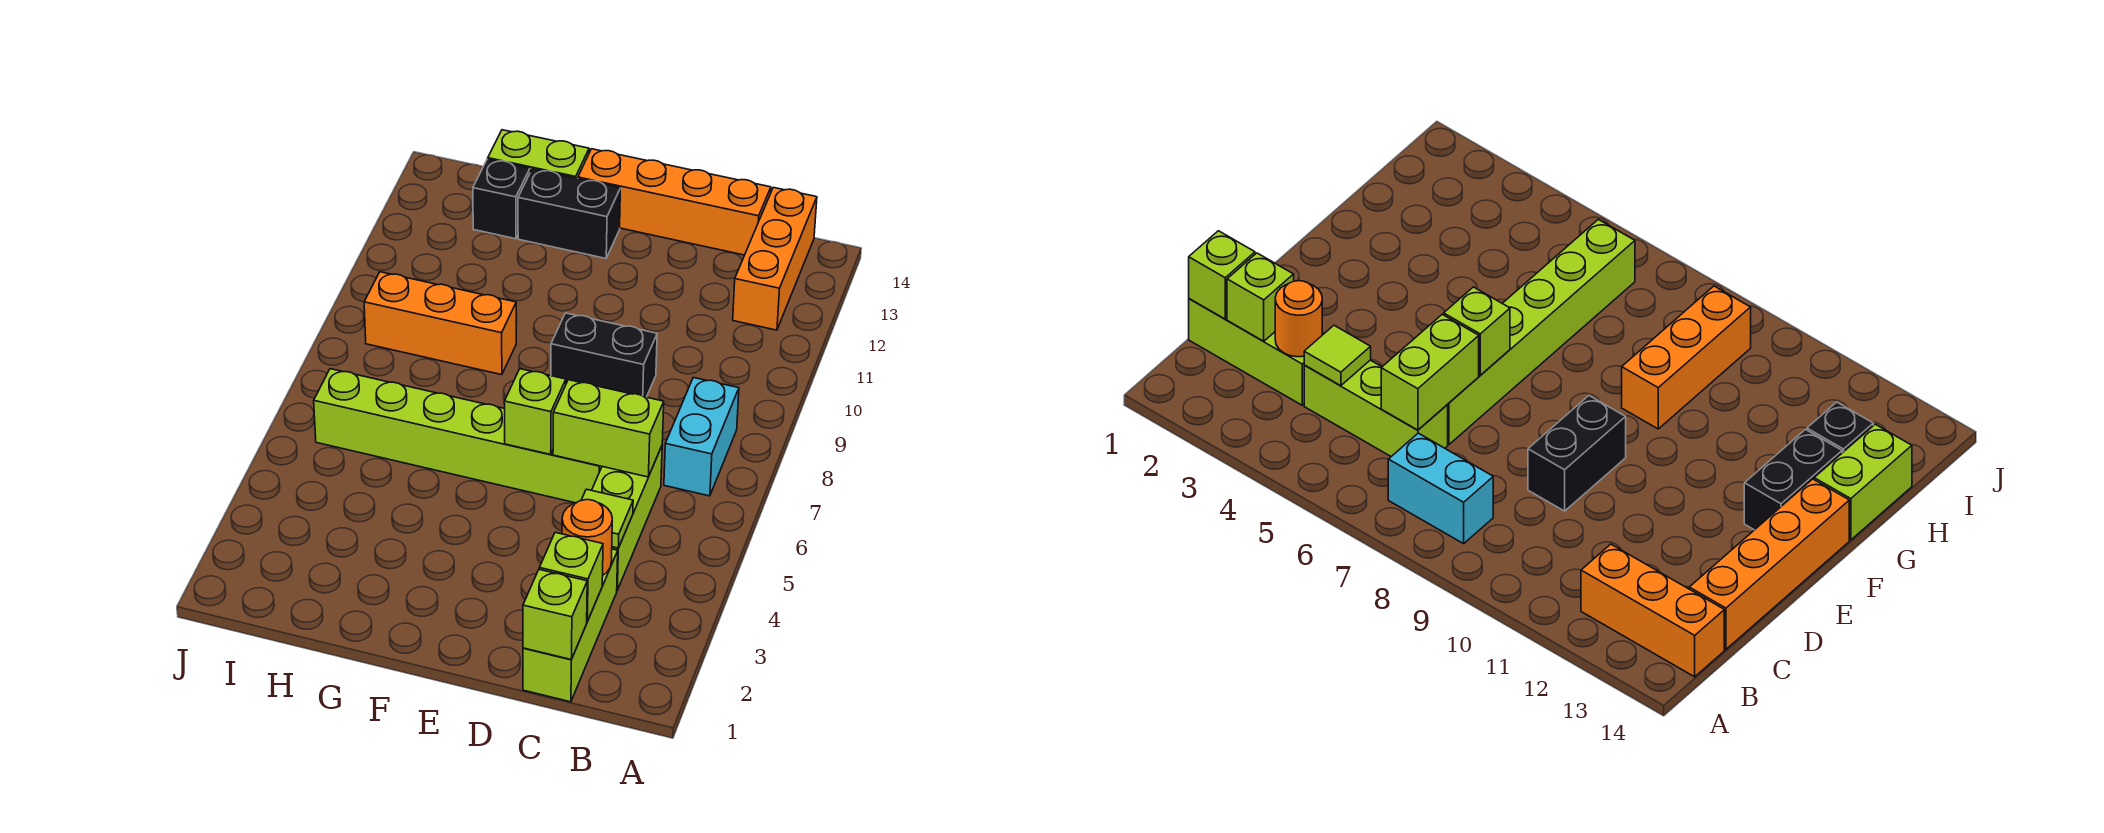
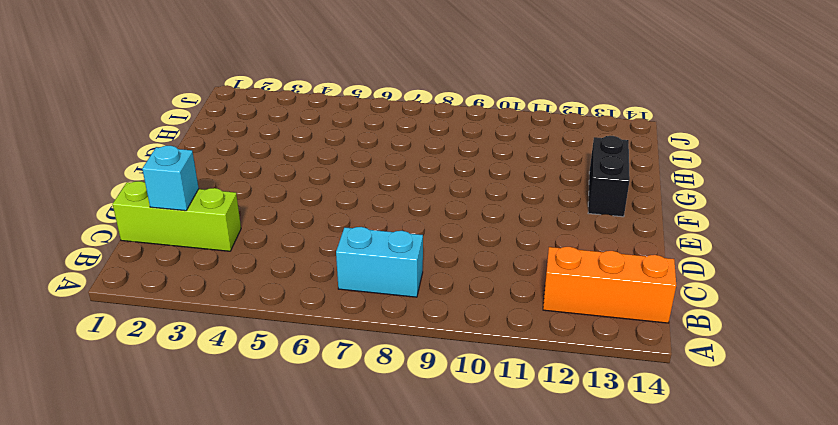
cyan brick C2 level 2 -> lime brick C2 level 2
none -> lime brick C4:C6 level 1
none -> orange brick C14:F14 level 1
none -> lime brick D6:I6 level 1

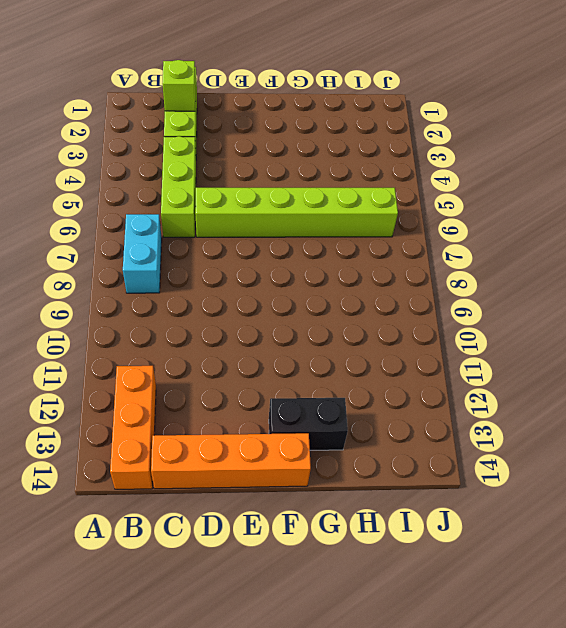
none -> black brick D9:E9 level 1
none -> orange brick G9:I9 level 1
none -> lime brick G14:H14 level 1

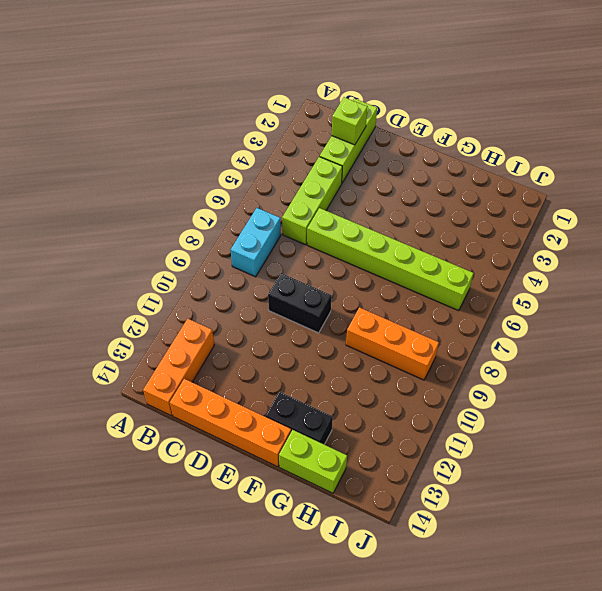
none -> black brick H13 level 1
none -> lime brick C1 level 2
none -> orange round brick C3 level 2

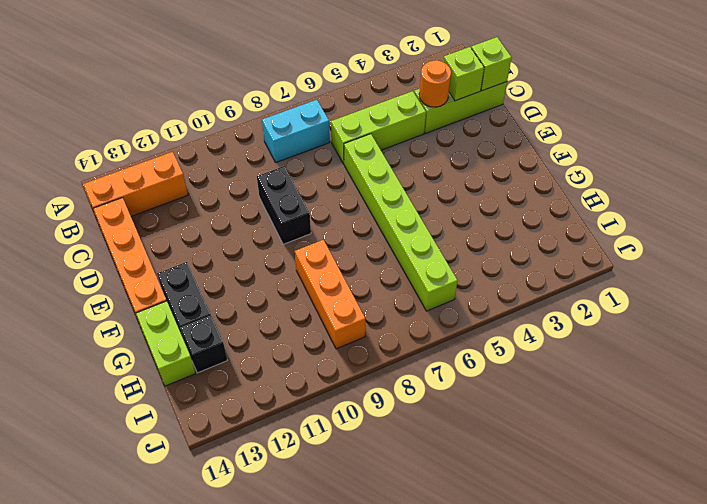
none -> lime tile C4 level 2
none -> lime brick C6:D6 level 2
none -> lime brick E6 level 2

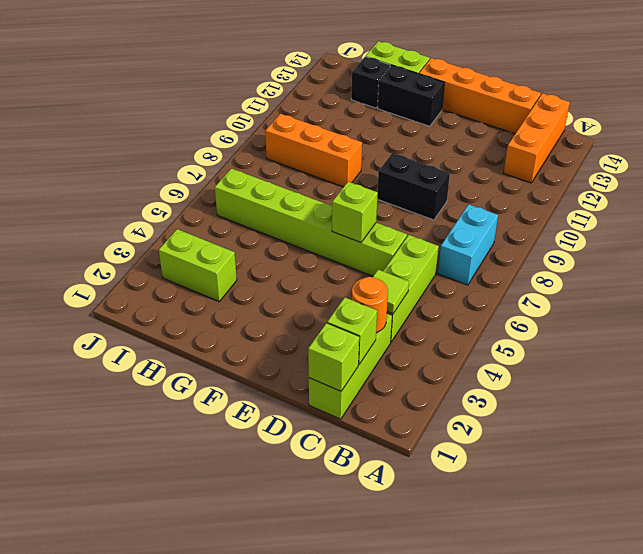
lime brick H3:I3 level 1 -> lime brick C6:D6 level 2

